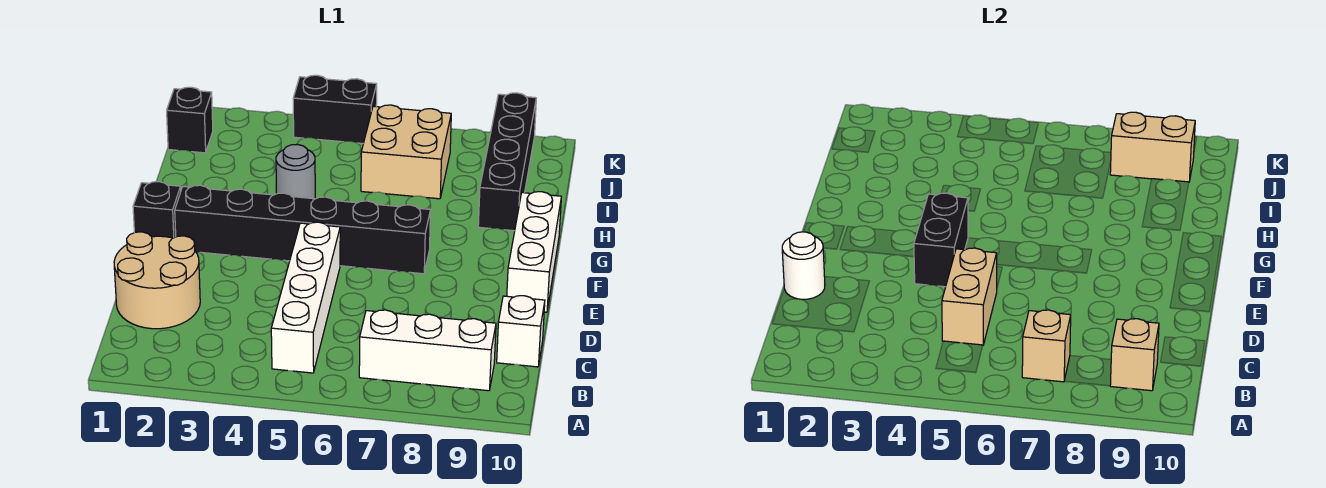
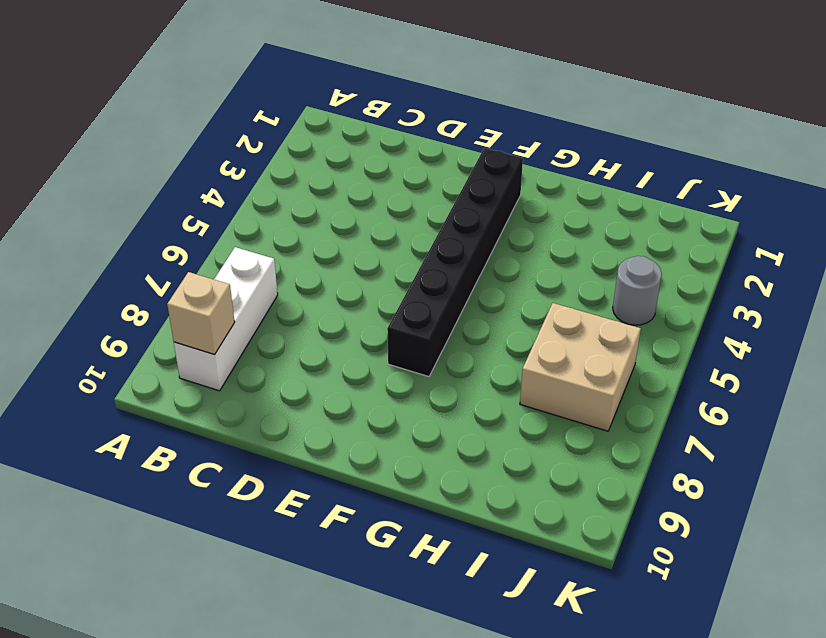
grey round brick J4 level 1 -> grey round brick H4 level 1
none -> white brick B5:E5 level 1
none -> tan round brick C1:D2 level 1
none -> white brick C10 level 1

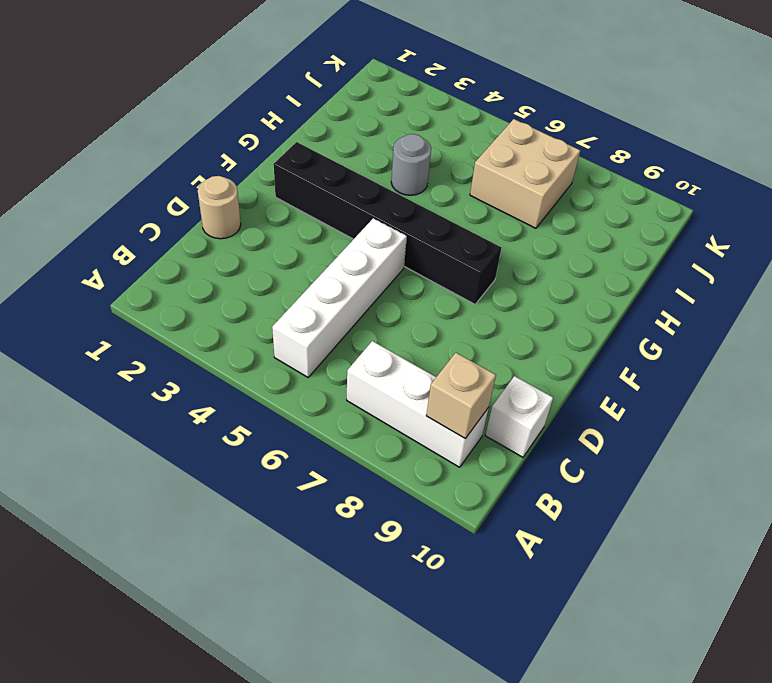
tan round brick D1 level 1 -> tan round brick C1:D2 level 1
none -> white brick E10:G10 level 1
none -> black brick F1 level 1
none -> black brick H9:K9 level 1

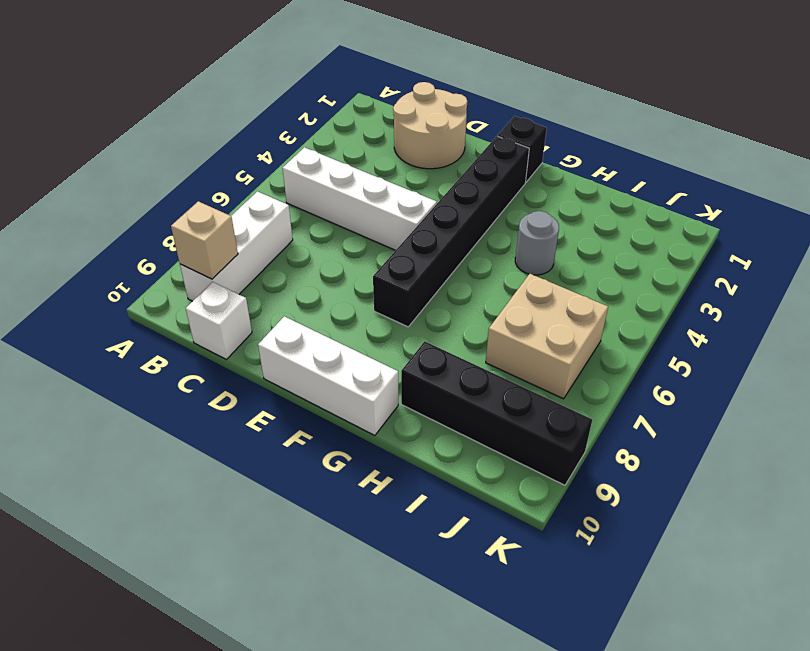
none -> black brick J1 level 1
none -> black brick K4:K5 level 1
none -> tan brick B7 level 2

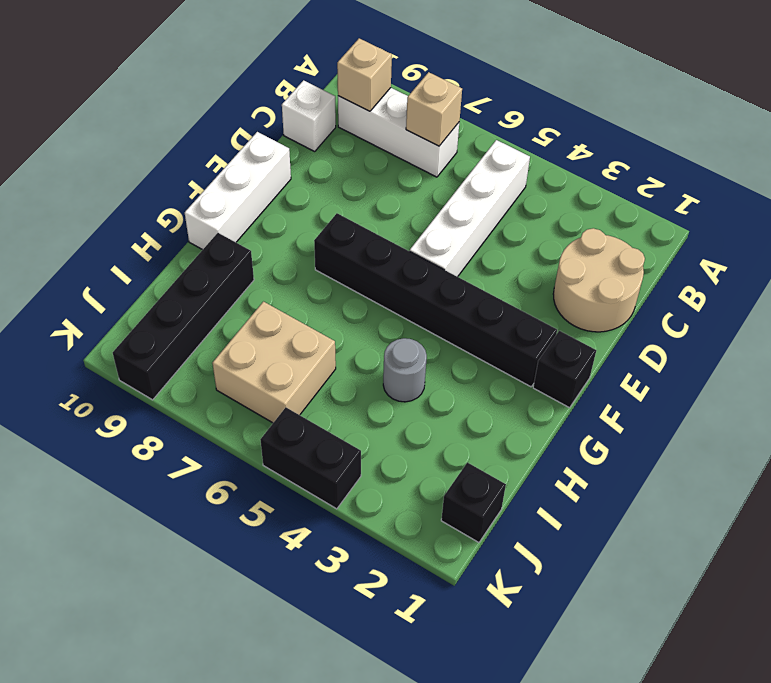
none -> tan brick C5:D5 level 2
none -> white round brick D1 level 2
none -> black brick E4:F4 level 2

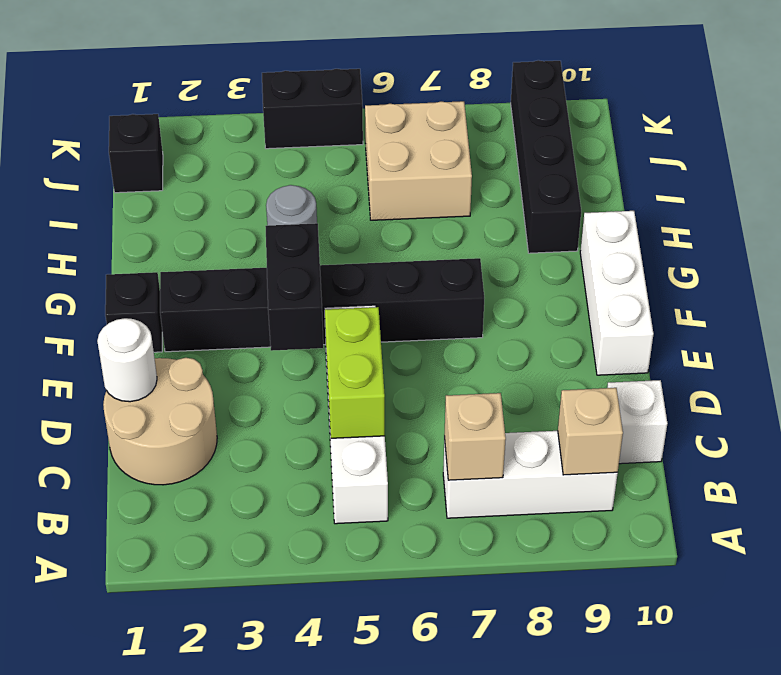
lime brick C5:D5 level 2 -> tan brick C5:D5 level 2
none -> tan brick J8:J9 level 2

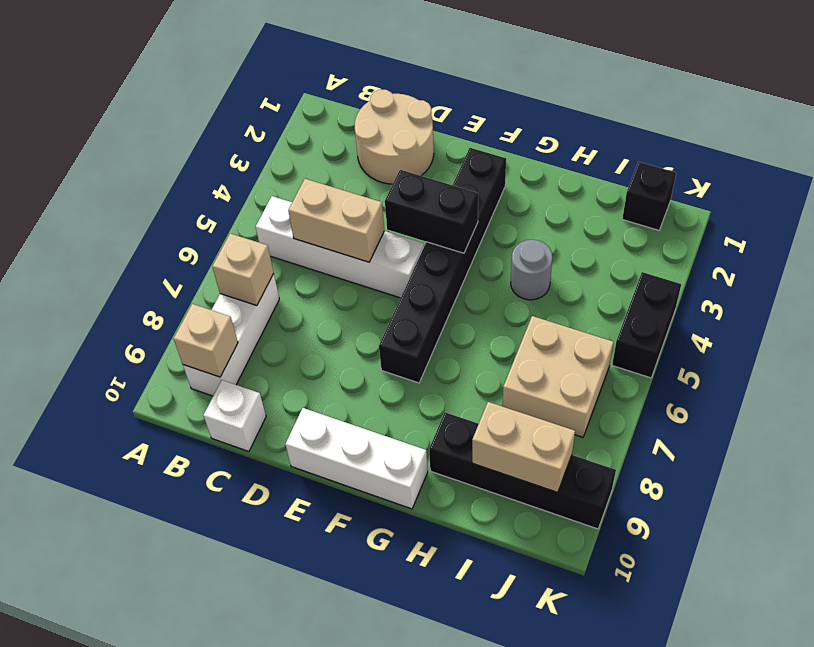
tan brick I9:J9 level 2 -> tan brick J8:J9 level 2
none -> black brick F1 level 1
none -> white round brick D1 level 2

